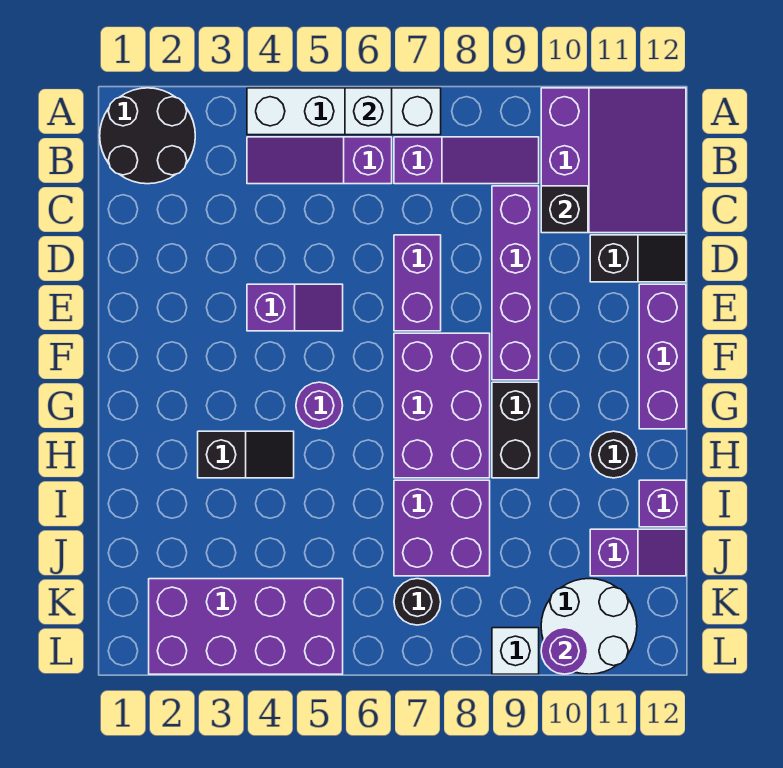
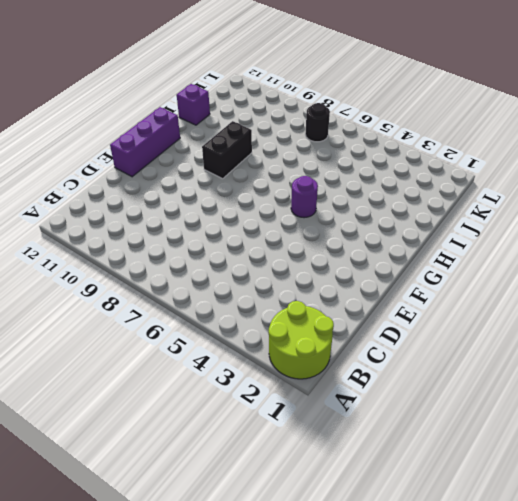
lime round brick A1:B2 level 1 -> black round brick A1:B2 level 1
none -> white brick A4:A7 level 1
none -> purple slope A10:C12 level 1 top 10
none -> purple slope B4:B6 level 1 top 6

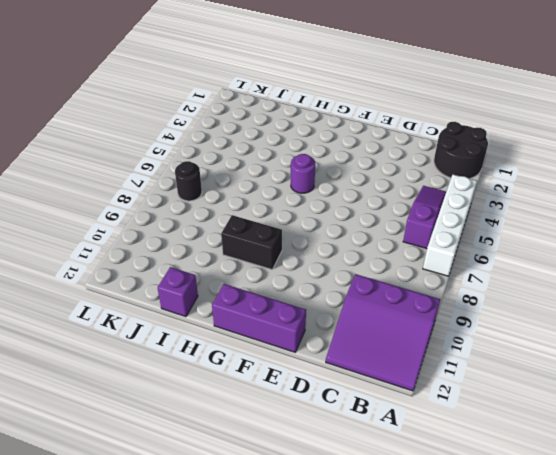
none -> purple slope B7:B9 level 1 top 7
none -> purple brick C9:F9 level 1
none -> purple brick D7:E7 level 1

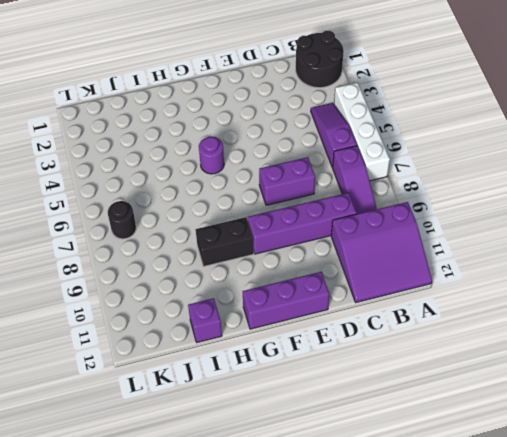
none -> black slope D11:D12 level 1 top 11
none -> purple slope E4:E5 level 1 top 4
none -> purple brick F7:H8 level 1

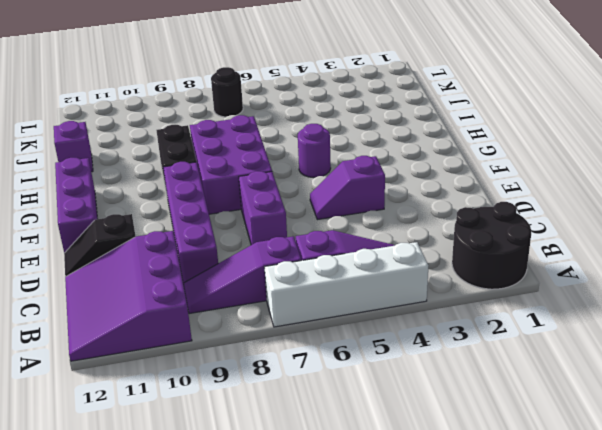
none -> black slope H3:H4 level 1 top 3
none -> black round brick H11 level 1
none -> purple brick I7:J8 level 1

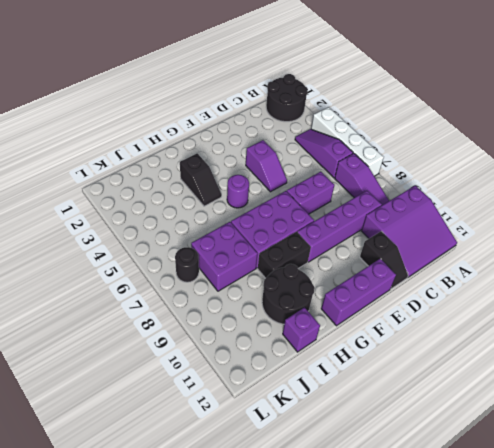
black round brick H10:I11 level 1 -> black round brick H11 level 1
none -> purple slope J11:J12 level 1 top 11
none -> purple brick K2:L5 level 1
none -> white round brick K10:L11 level 1

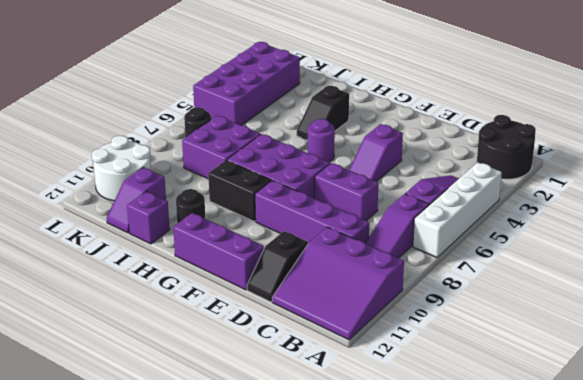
none -> white brick L9 level 1
none -> white brick A6 level 2
none -> black brick C10 level 2

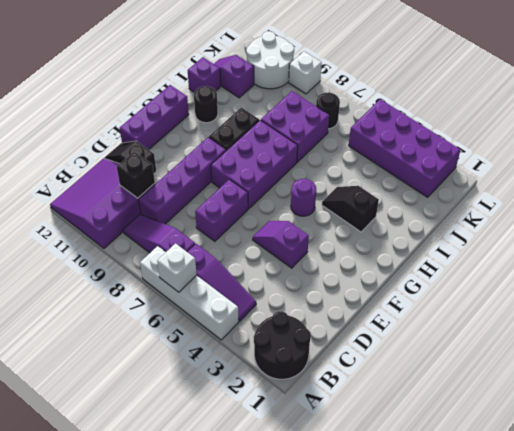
none -> purple round brick L10 level 2

